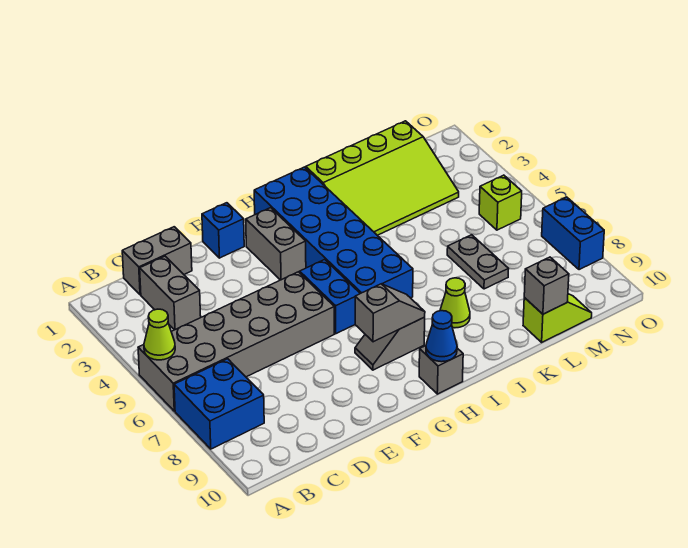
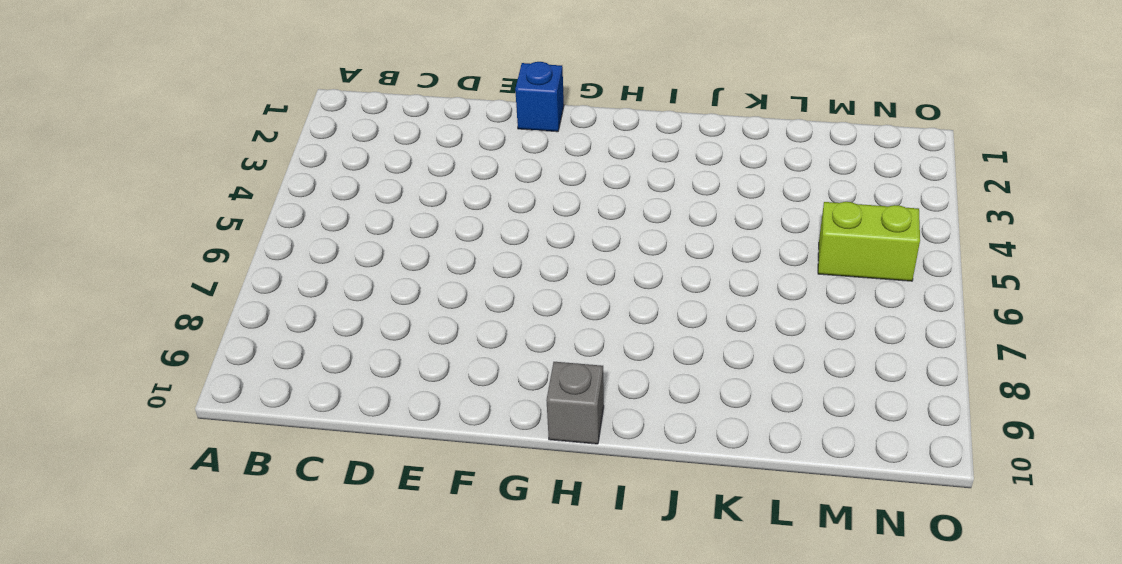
lime brick M5:N5 level 1 -> lime brick N5 level 1
none -> grey brick A5:F6 level 1
none -> blue brick A7:B8 level 1
none -> grey brick C1:D1 level 1

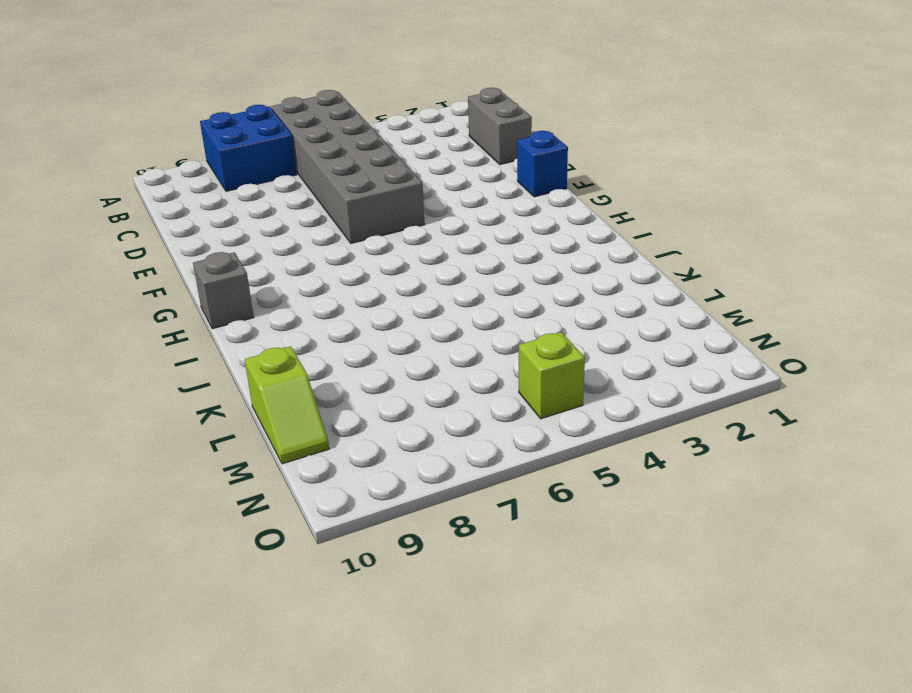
none -> grey brick C2:C3 level 1
none -> grey brick G2:G3 level 1
none -> blue brick G5:G6 level 1

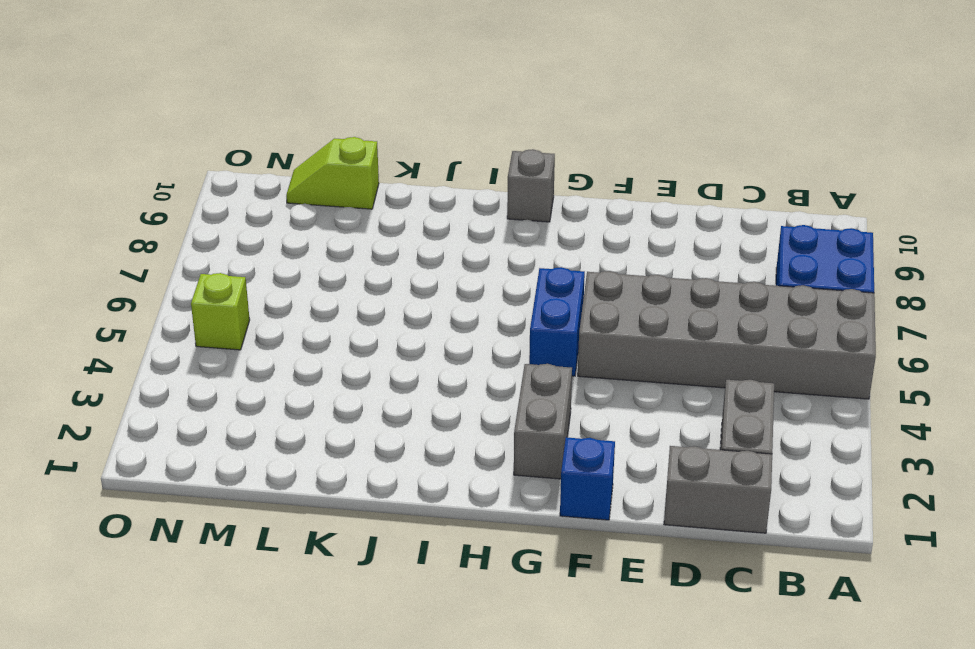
none -> grey slope G8:H8 level 1 top H
none -> blue brick H1:I6 level 1
none -> lime slope J1:M3 level 1 top 1

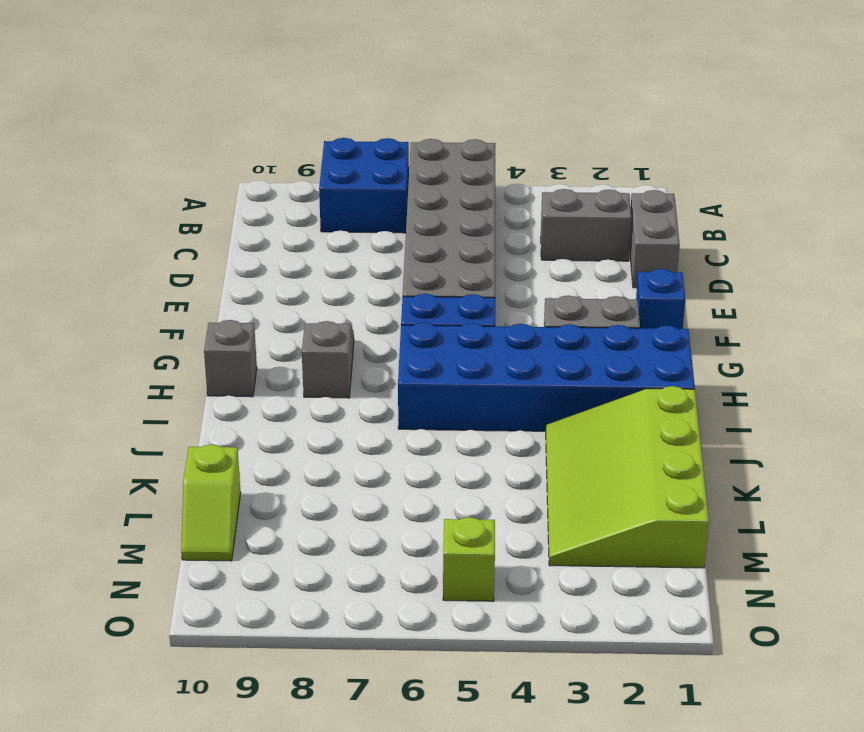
none -> lime cone J8 level 1
none -> grey plate L6:L7 level 1
none -> blue brick O7:O8 level 1

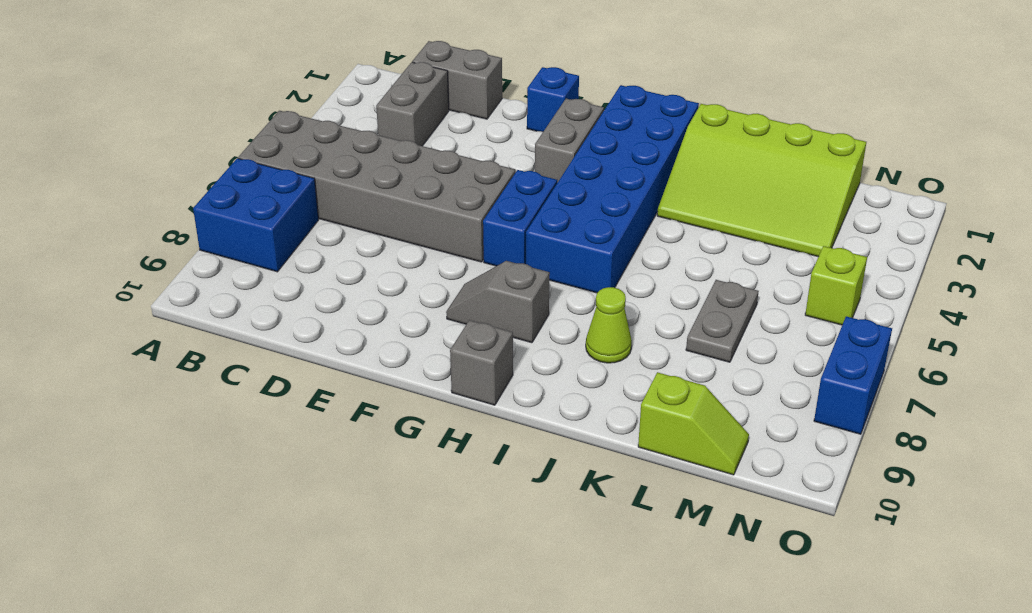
none -> lime cone A5 level 2
none -> grey slope G8:H8 level 2 top G
none -> blue cone H10 level 2

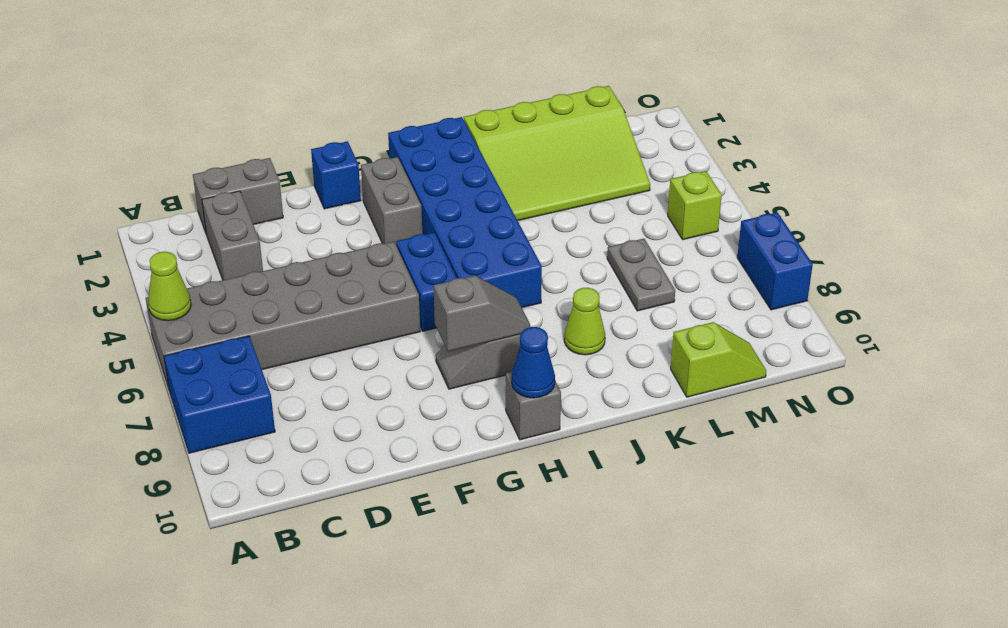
none -> grey brick L10 level 2

